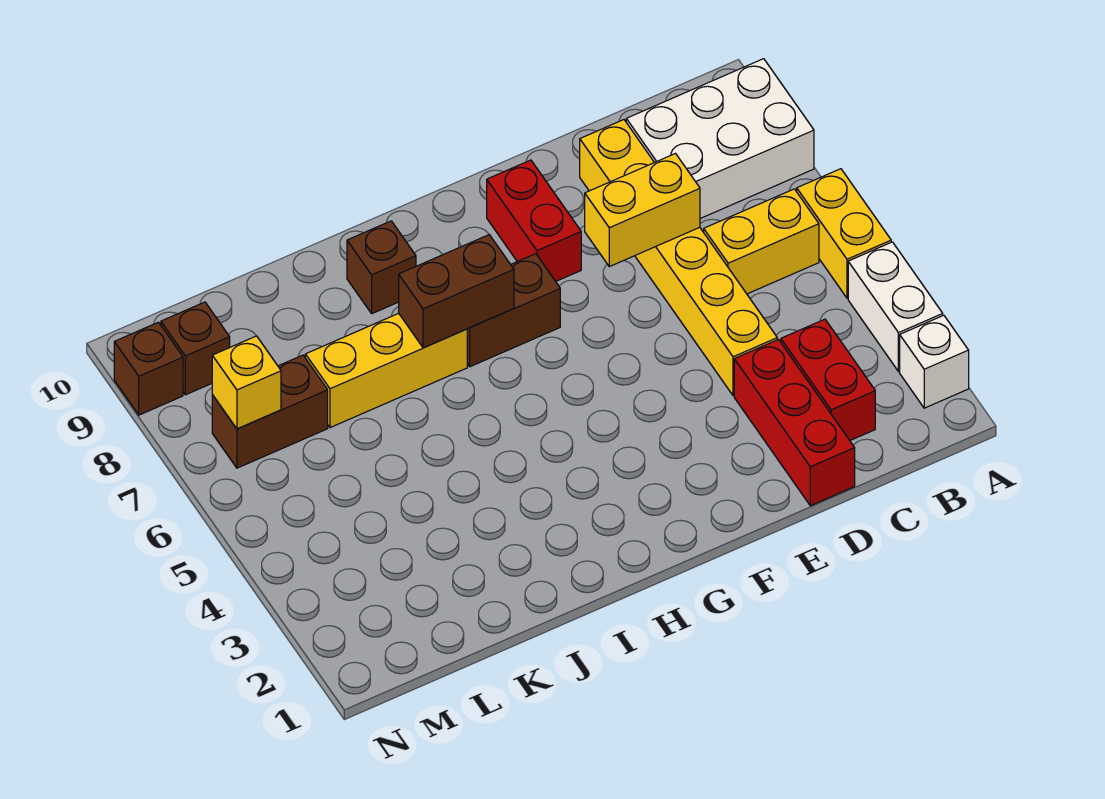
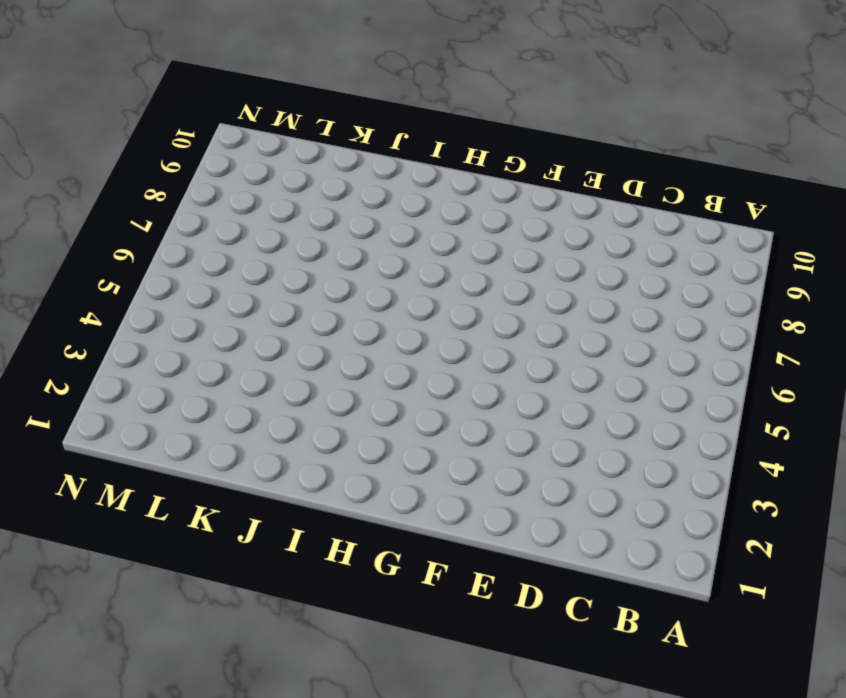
none -> white brick A2 level 1
none -> white brick A3:A4 level 1
none -> yellow brick A5:A6 level 1

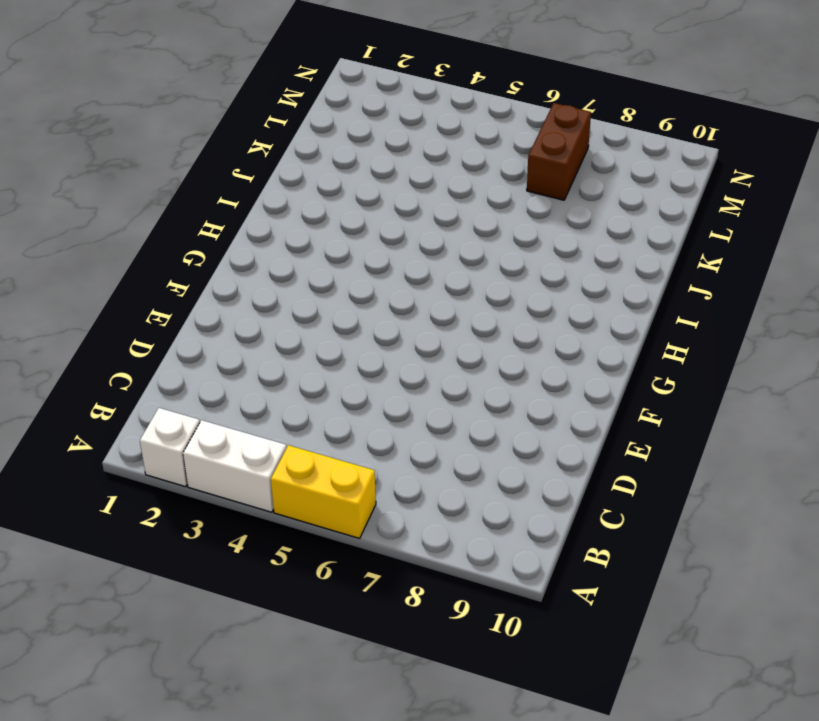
none -> white brick A8:C9 level 1
none -> yellow brick B6:C6 level 1
none -> red brick C2:C3 level 1

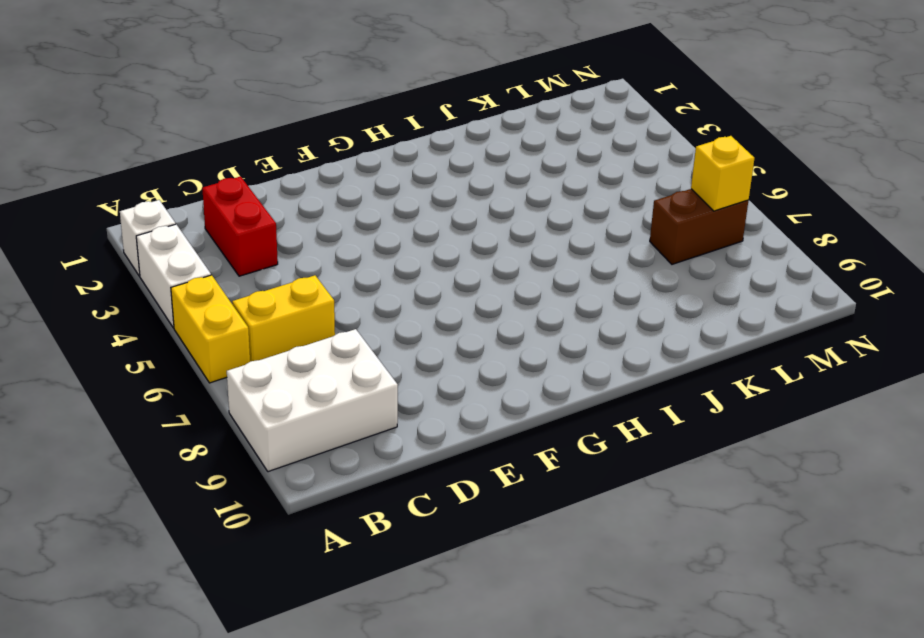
none -> red brick D1:D3 level 1
none -> yellow brick D4:D9 level 1
none -> red brick F8:F9 level 1

